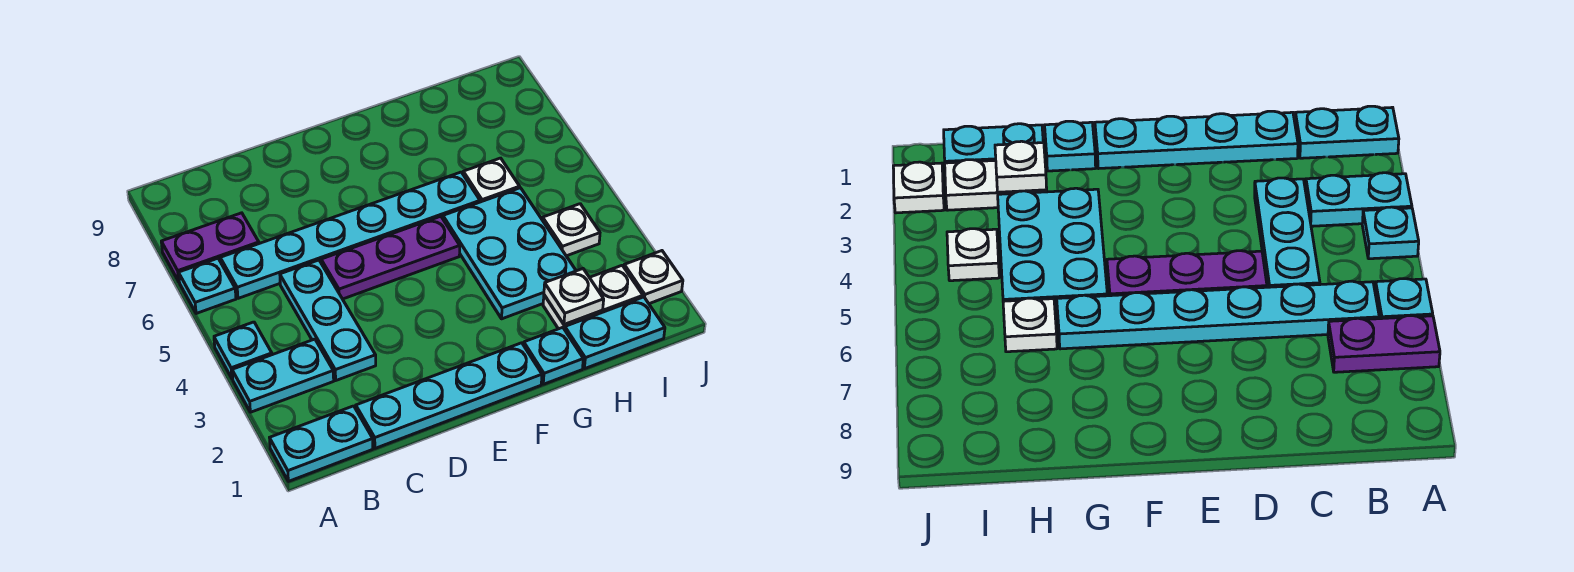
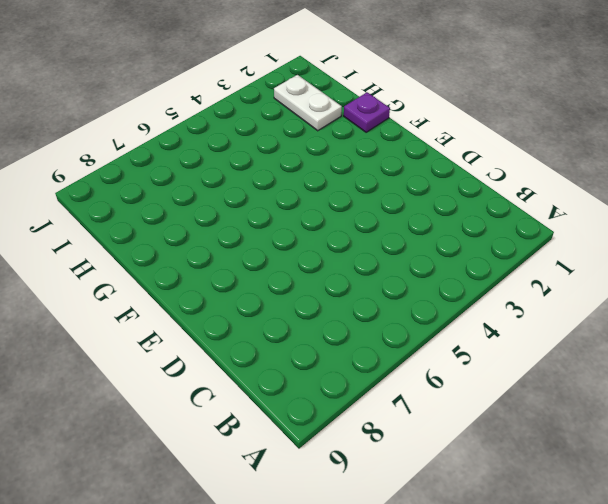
purple plate G1 level 1 -> cyan plate G1 level 1
none -> cyan plate A1:B1 level 1
none -> cyan plate A3:B3 level 1
none -> cyan plate A4 level 1

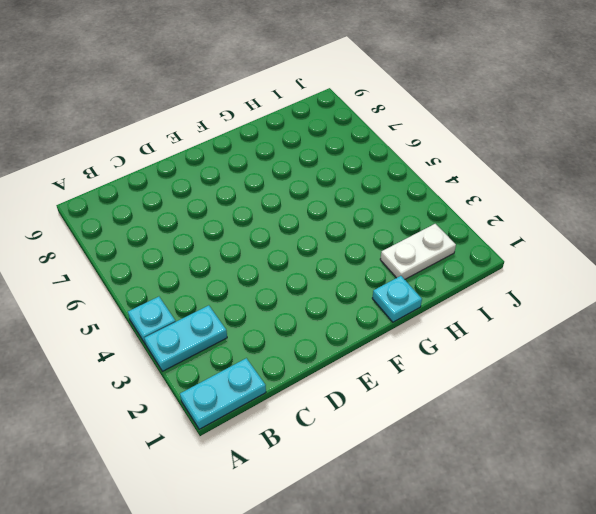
none -> cyan plate A6 level 1
none -> purple plate A7:B7 level 1
none -> cyan plate B6:G6 level 1

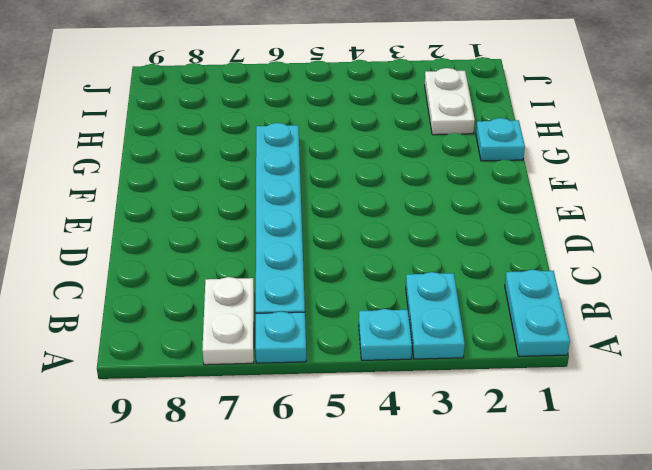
white plate A7:B7 level 1 -> purple plate A7:B7 level 1
none -> cyan plate C1:F1 level 1
none -> cyan plate C3:C5 level 1
none -> purple plate D5:F5 level 1

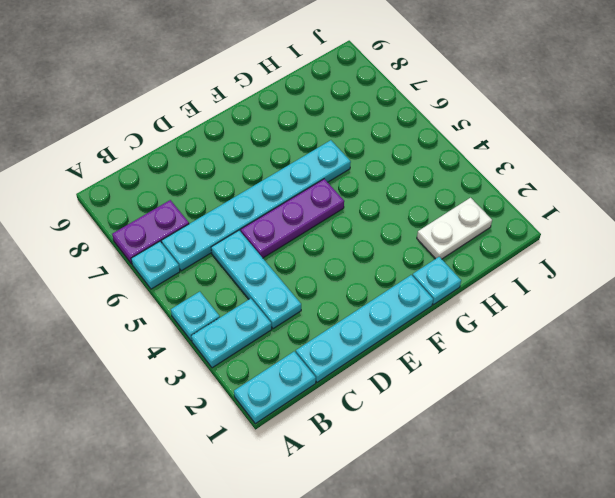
none -> cyan plate G3:H5 level 1
none -> cyan plate H1:I1 level 1
none -> white plate H6 level 1

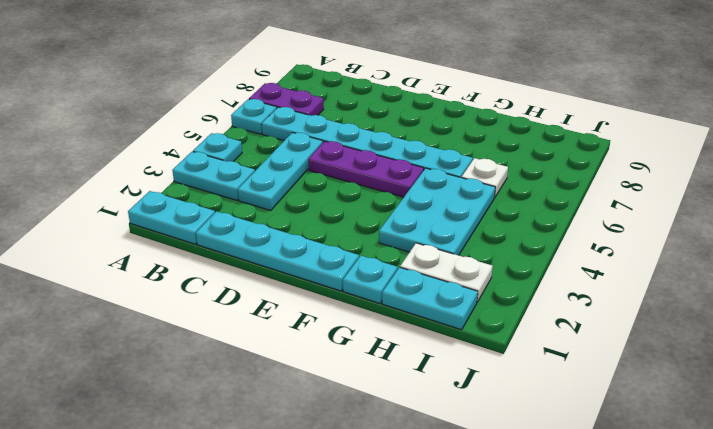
none -> white plate I4 level 1
none -> white plate J2 level 1
none -> white plate H2 level 2

